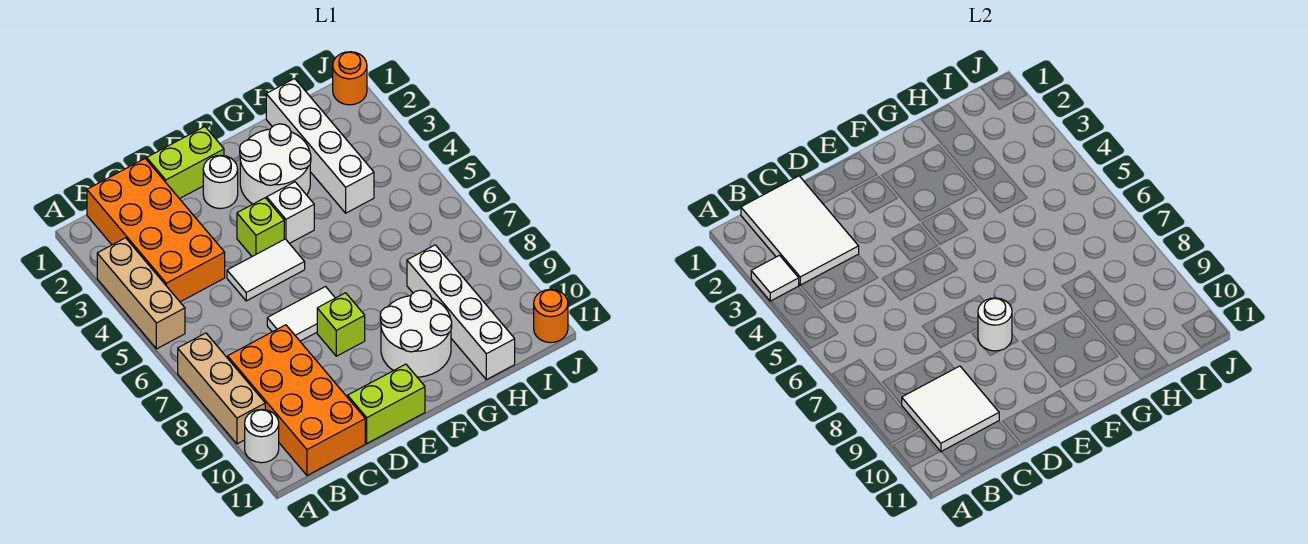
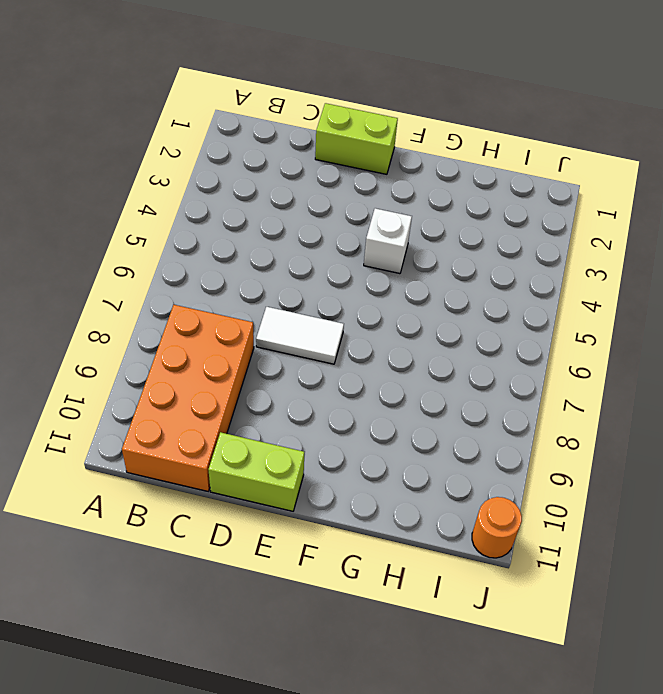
none -> tan brick A3:A5 level 1
none -> tan brick A7:A9 level 1
none -> white round brick A10 level 1

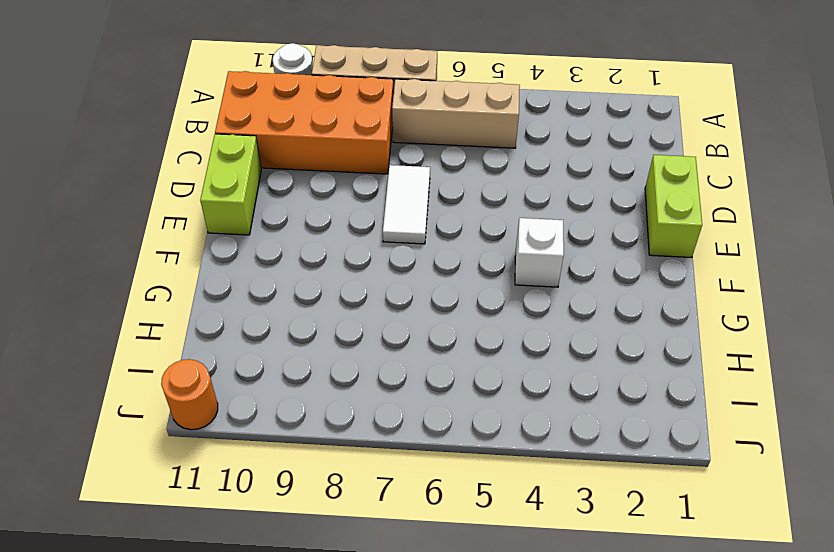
tan brick B5:B7 level 1 -> tan brick A3:A5 level 1
none -> orange brick B1:C4 level 1
none -> white tile D5:E5 level 1
none -> white round brick E2 level 1

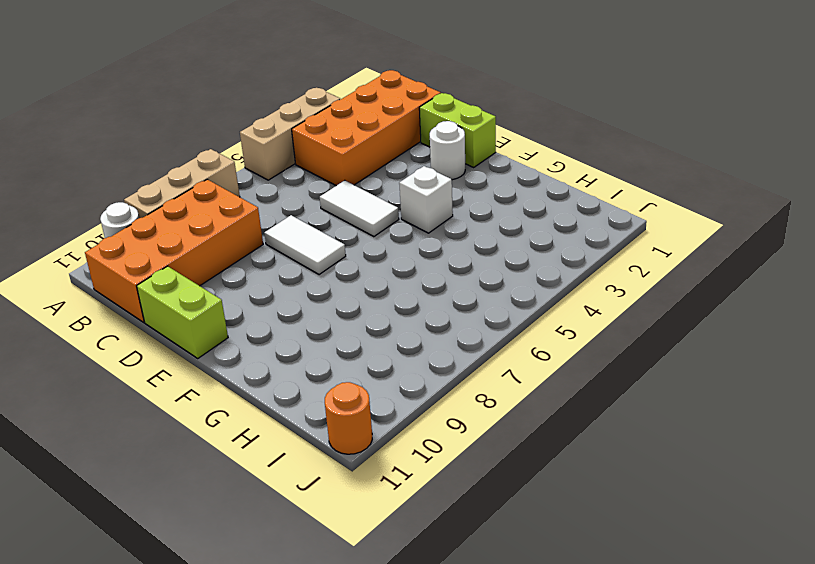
none -> lime brick E4 level 1
none -> lime brick E8 level 1
none -> white round brick F2:G3 level 1

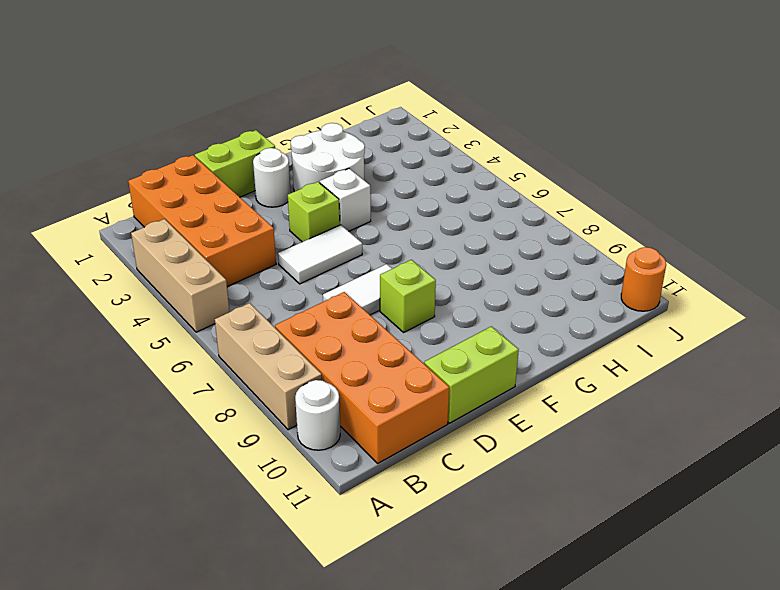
none -> white round brick F9:G10 level 1
none -> white brick H1:H4 level 1
none -> white brick H8:H11 level 1

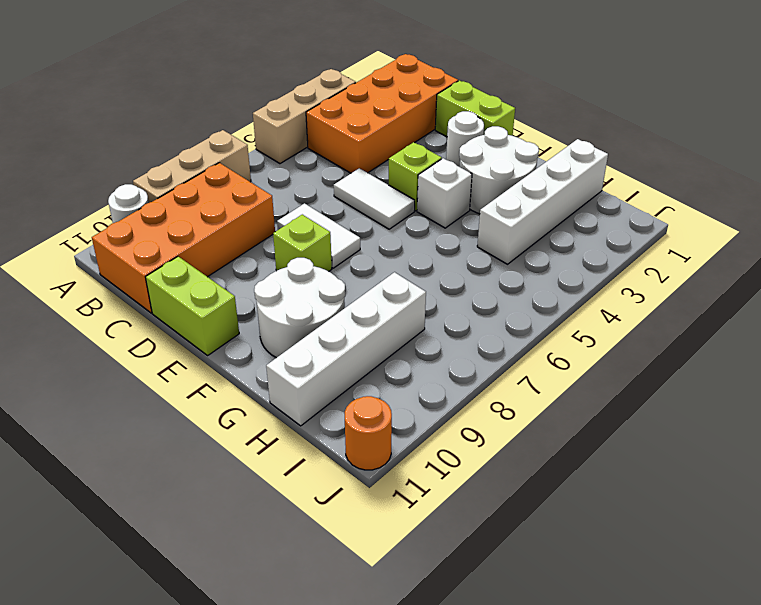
none -> orange round brick J1 level 1
none -> white tile A3 level 2
none -> white tile B1:C3 level 2

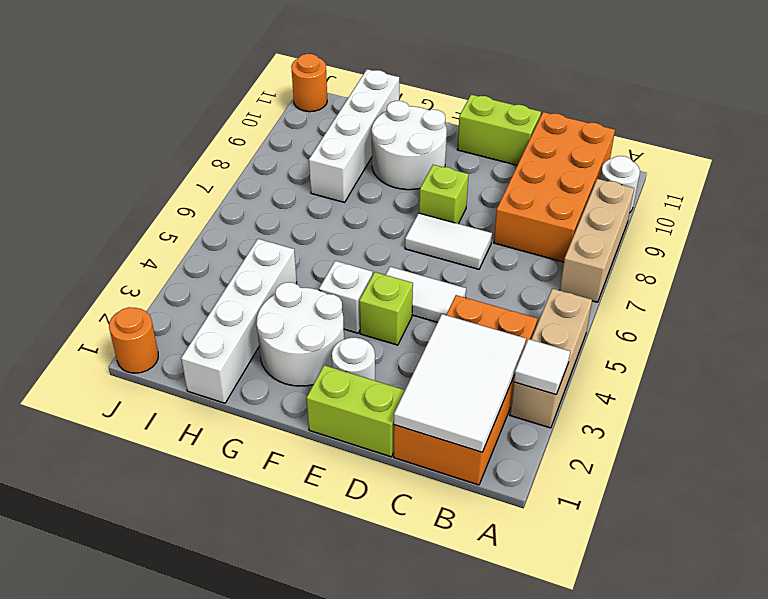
none -> white tile B9:C10 level 2
none -> white round brick E8 level 2

